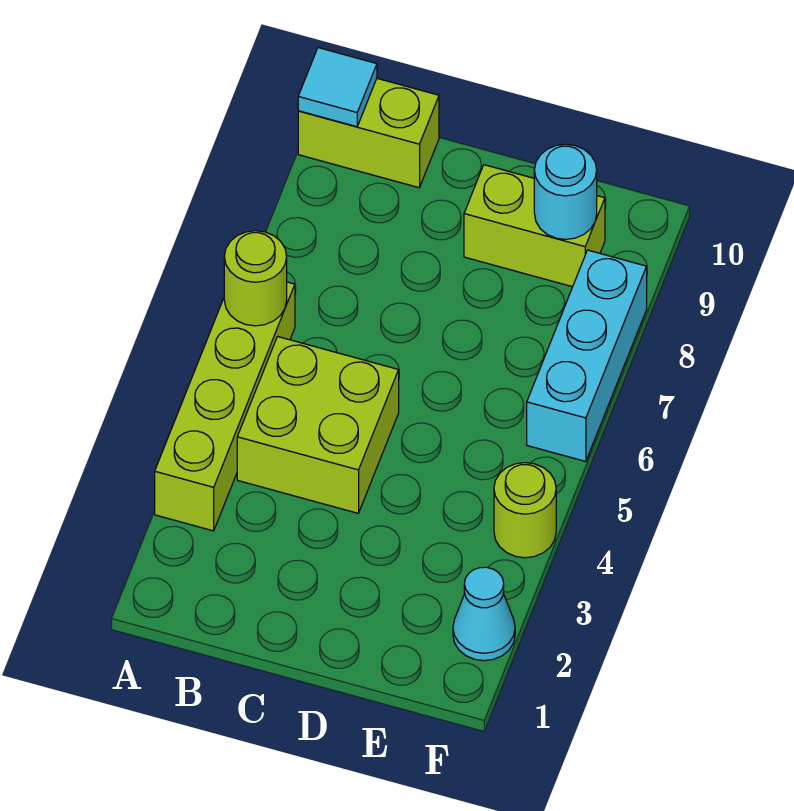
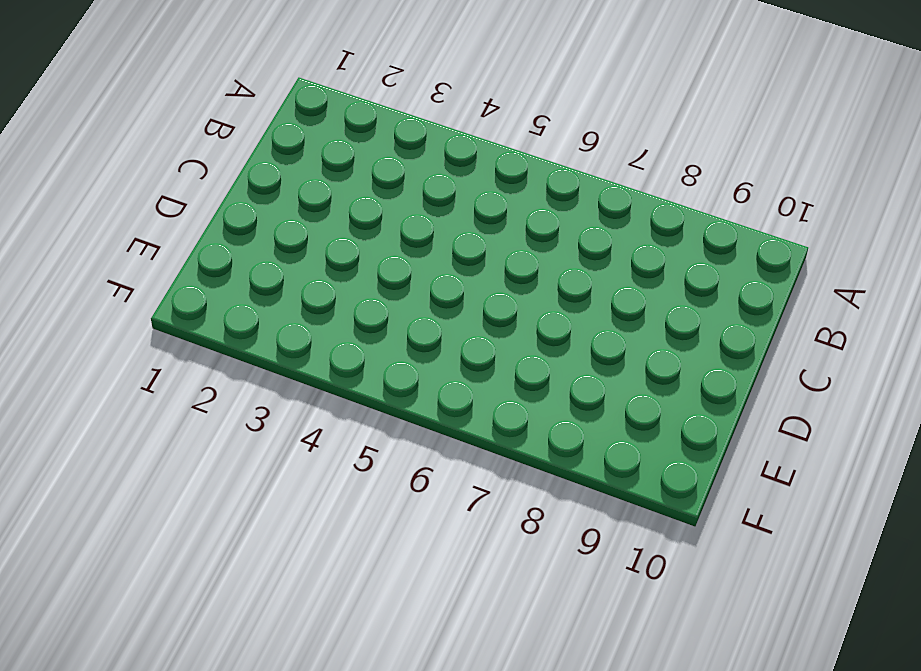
none -> lime brick A3:A6 level 1
none -> lime brick A10:B10 level 1

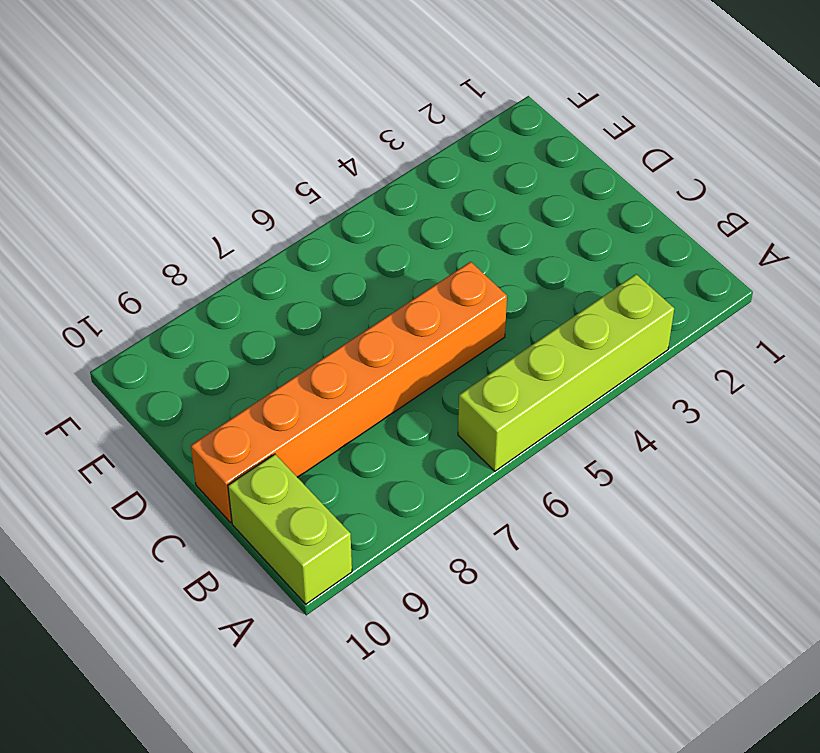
orange brick C5:C10 level 1 -> lime brick B4:C5 level 1
none -> lime brick D9:E9 level 1
none -> cyan cone F2 level 1

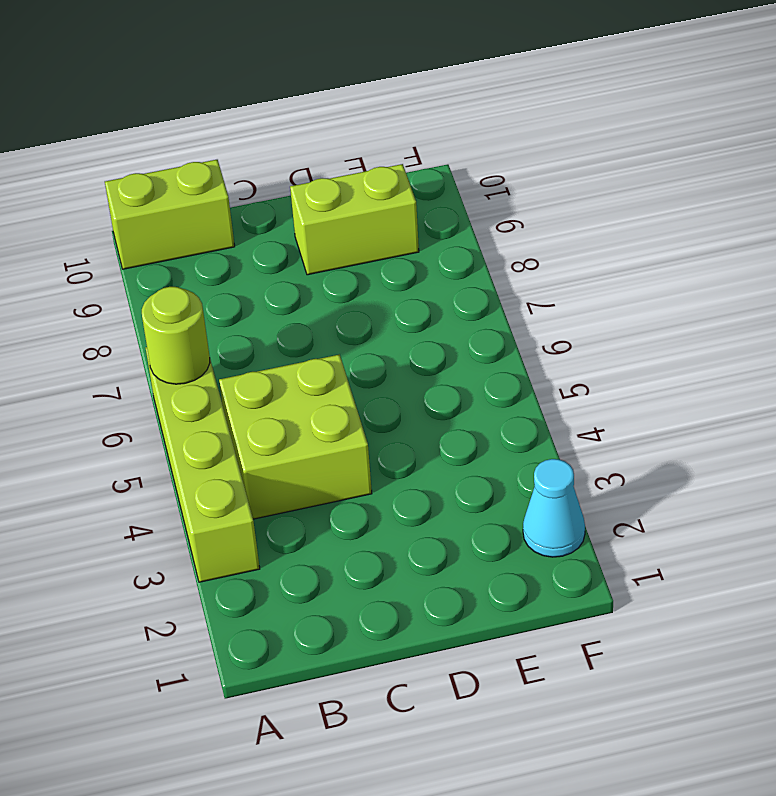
none -> lime round brick F4 level 1
none -> cyan brick F6:F8 level 1

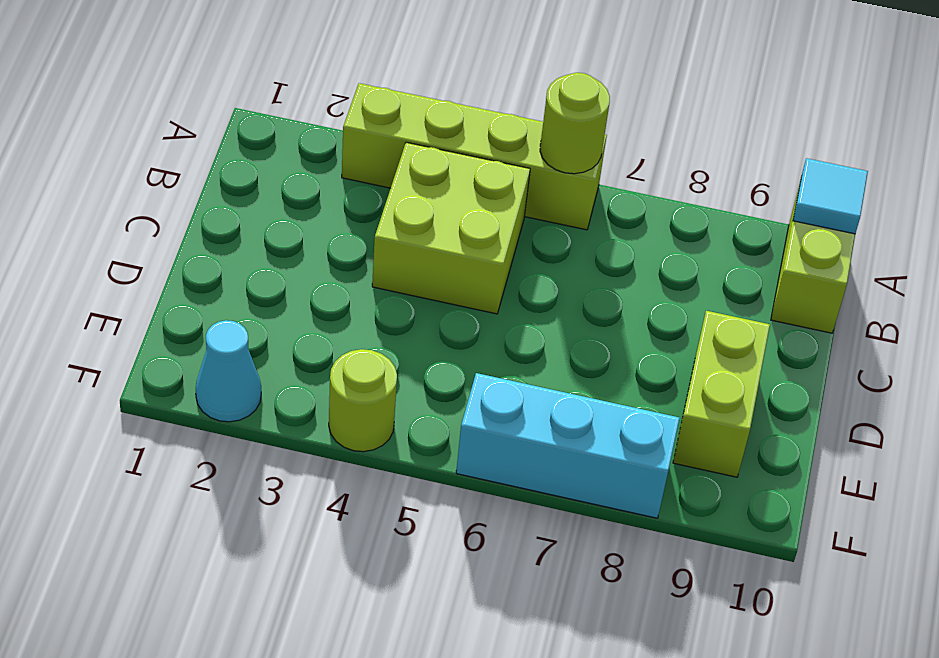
none -> cyan round brick E9 level 2

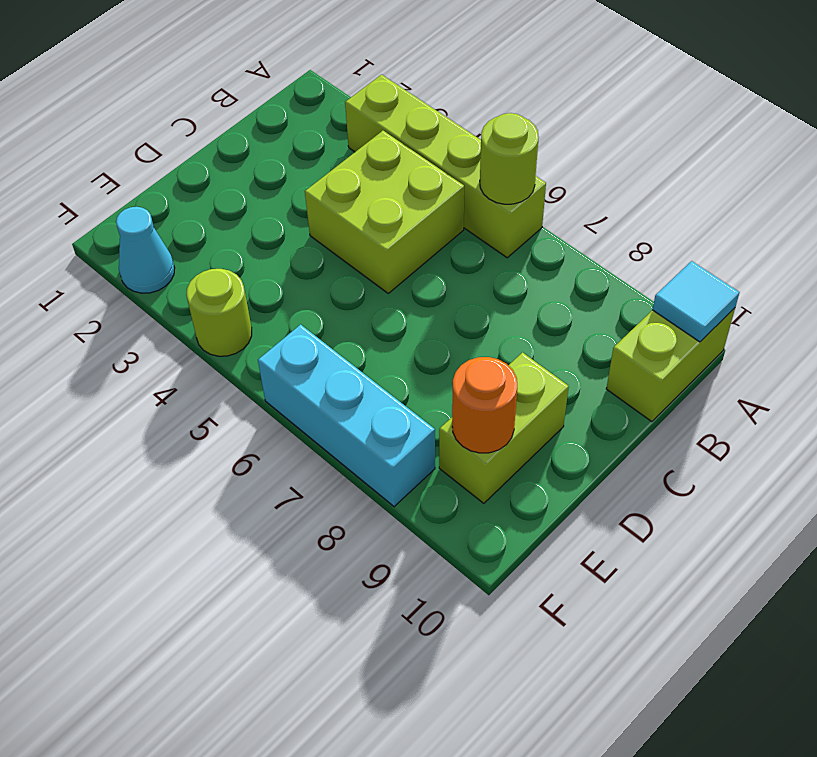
orange round brick E9 level 2 -> cyan round brick E9 level 2

